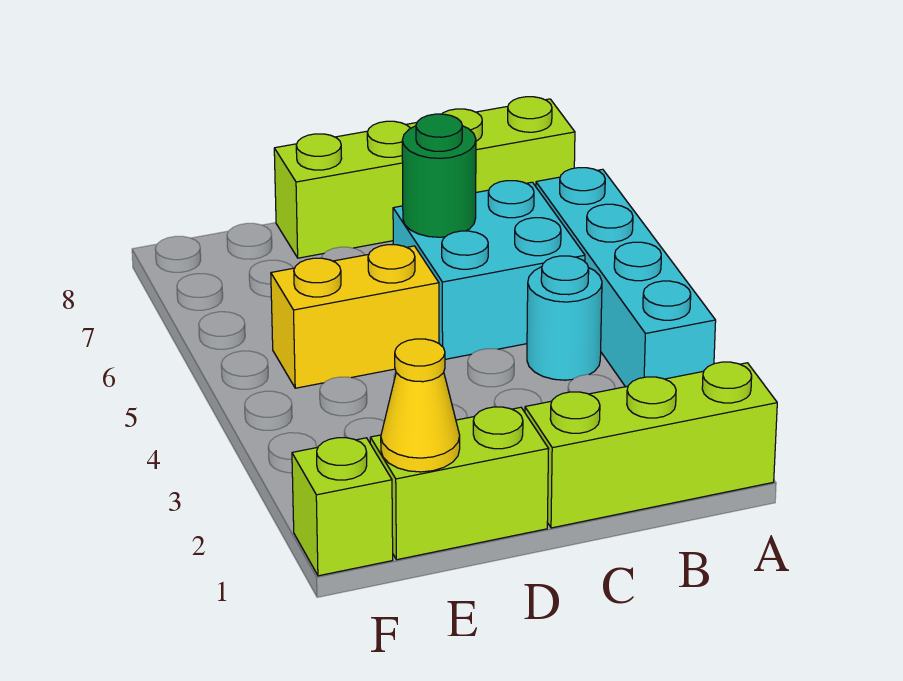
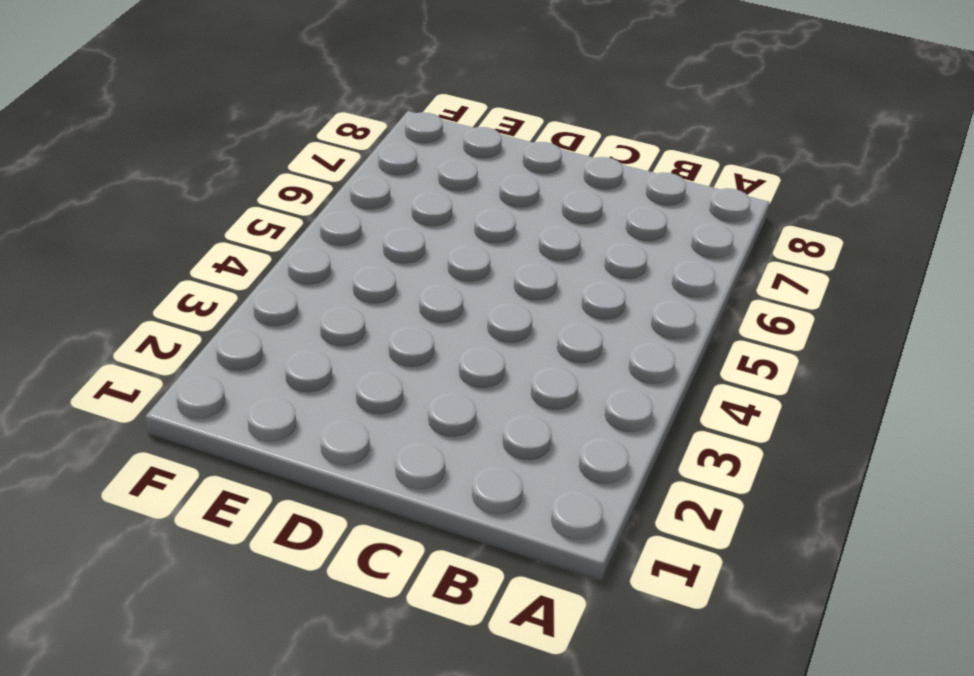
none -> lime brick A1:C1 level 1
none -> cyan brick A3:A6 level 1

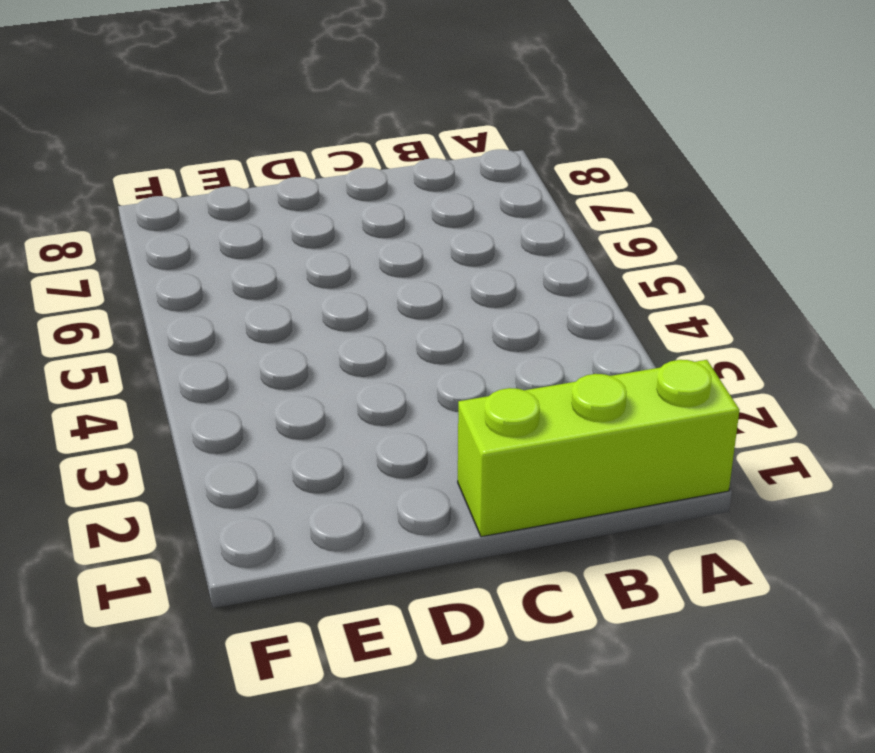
none -> cyan brick A3:A6 level 1
none -> lime brick A8:D8 level 1

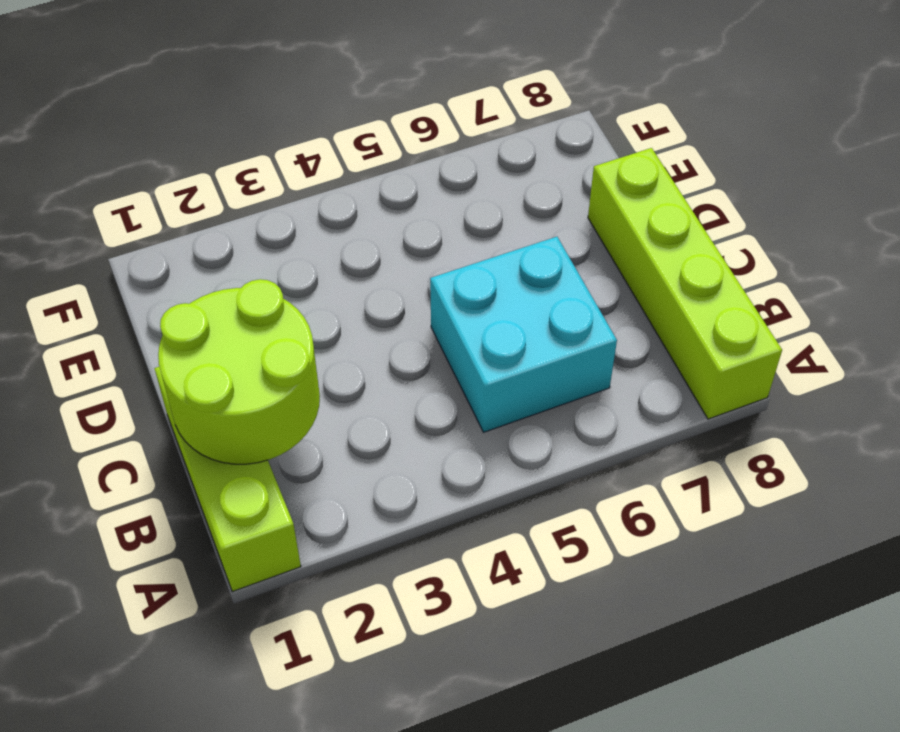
lime round brick B1:C2 level 2 -> none
none -> cyan brick A3:A6 level 1
none -> cyan round brick B4 level 1

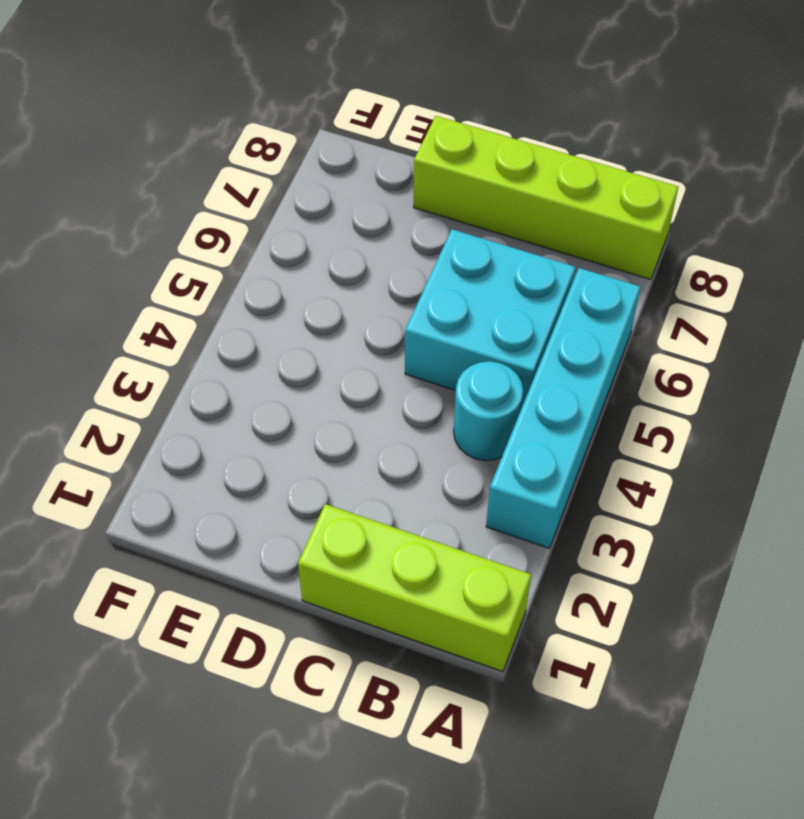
none -> lime brick D1:E1 level 1
none -> yellow brick D5:E5 level 1

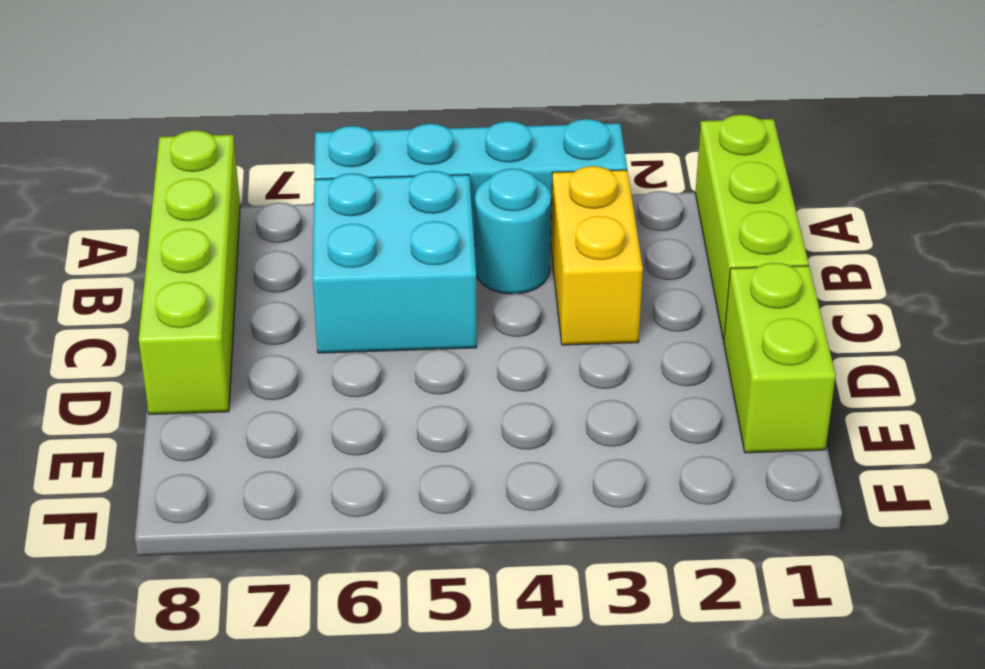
yellow brick B3:C3 level 1 -> yellow brick D5:E5 level 1
none -> lime brick F1 level 1
none -> green round brick C6 level 2

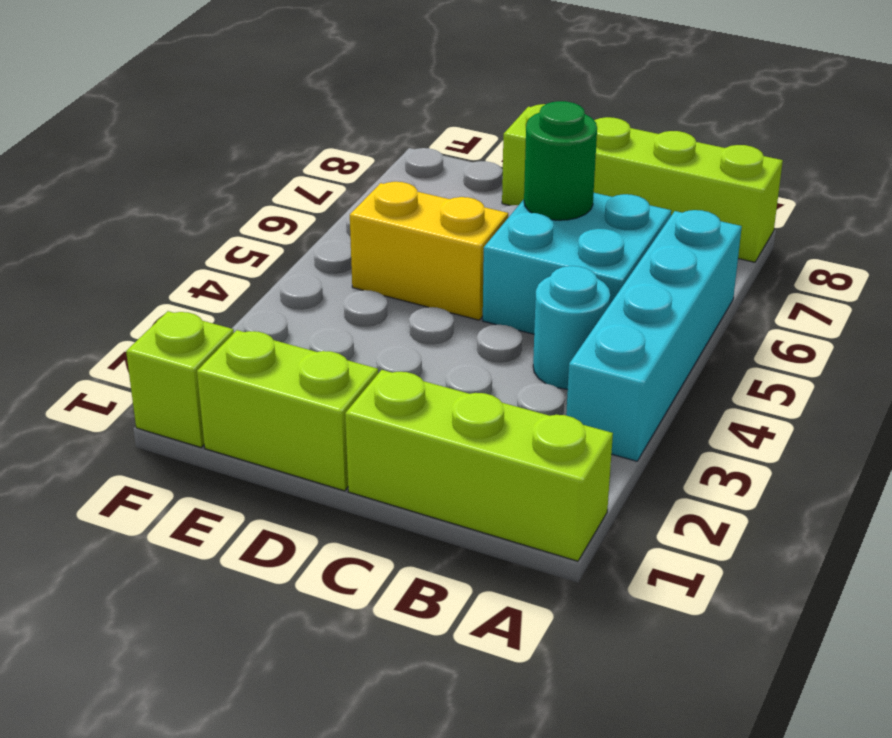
none -> yellow cone E1 level 2

